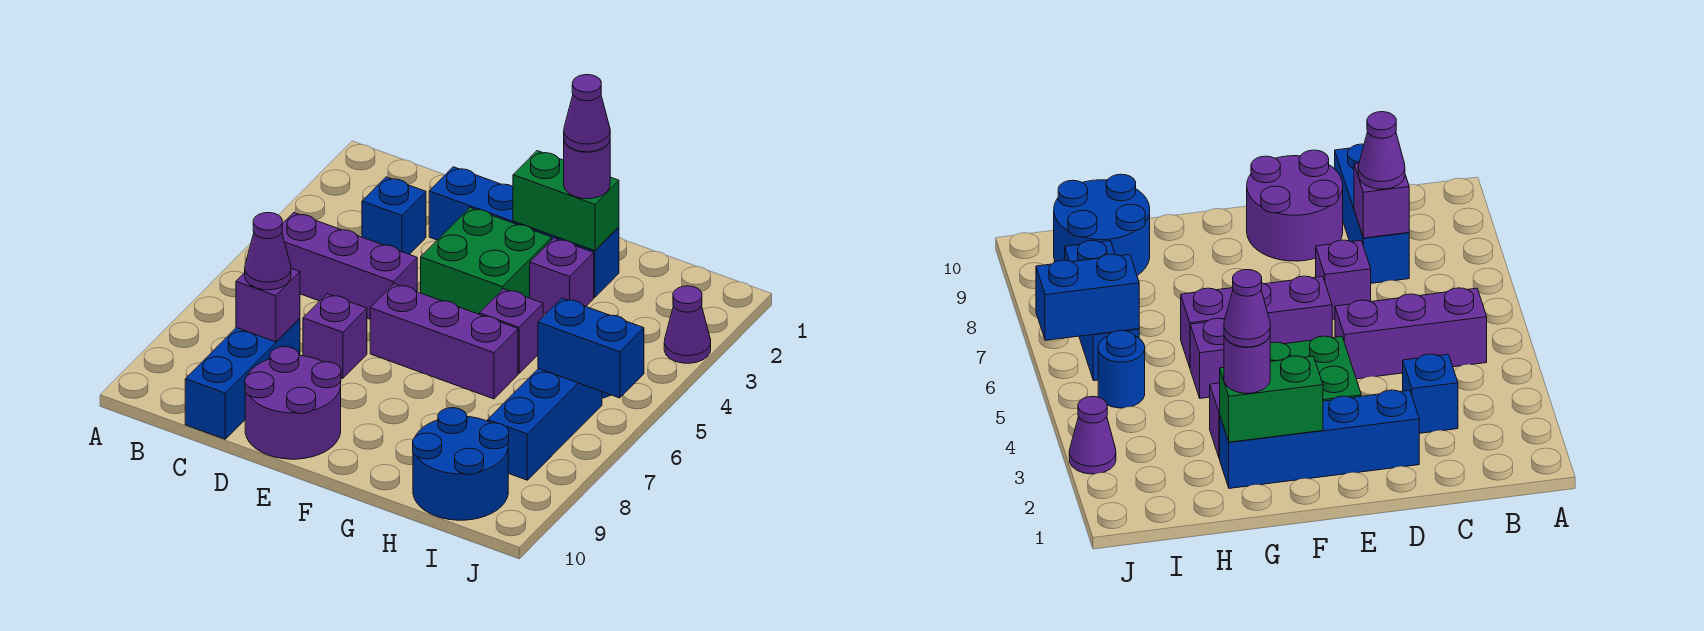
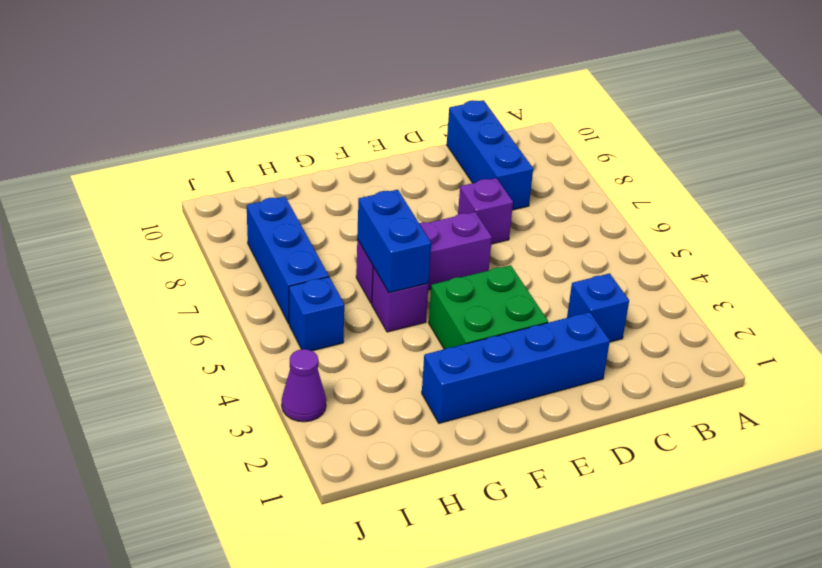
blue brick G5:G6 level 2 -> blue brick I6:J6 level 2
blue brick I5 level 1 -> blue round brick I5 level 1
none -> purple brick B5:D5 level 1
none -> purple round brick D9:E10 level 1
none -> purple brick G3 level 1

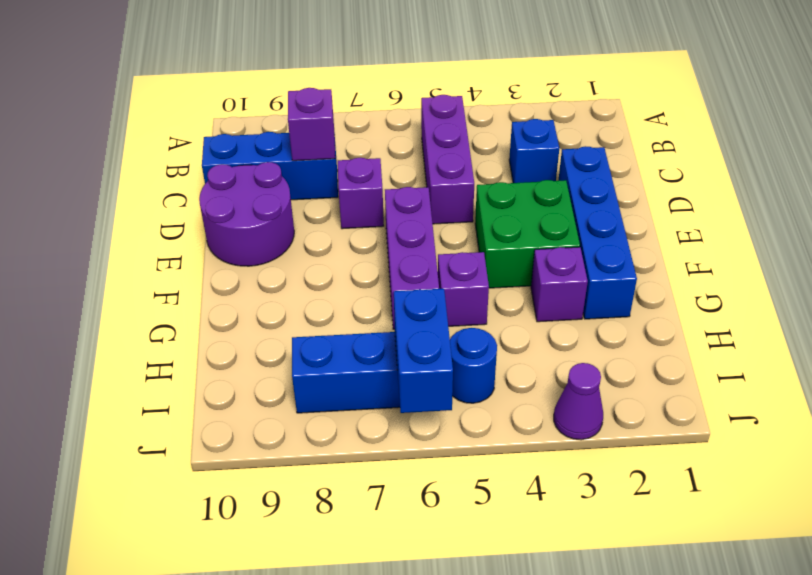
none -> blue round brick H9:I10 level 1
none -> green brick F2:G2 level 2
none -> purple cone C8 level 3

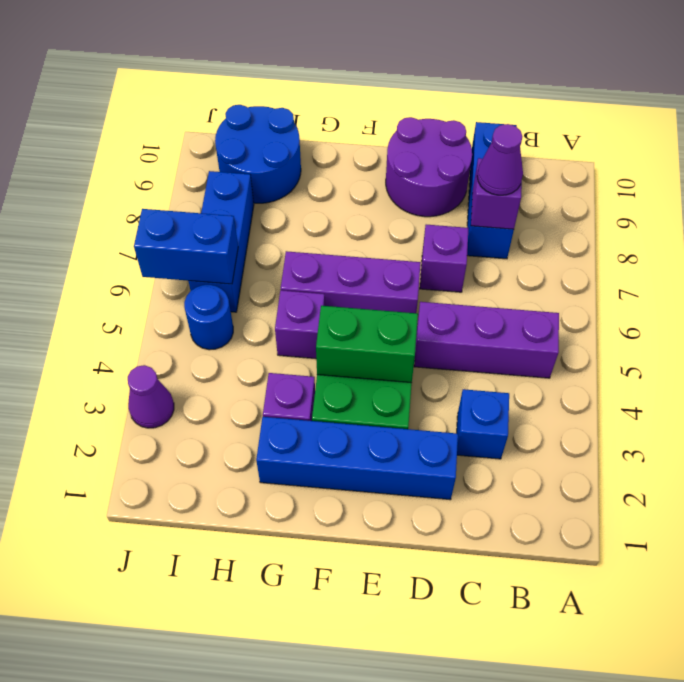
green brick E4:F4 level 2 -> green brick F2:G2 level 2
none -> purple round brick G2 level 3
none -> purple cone G2 level 4

